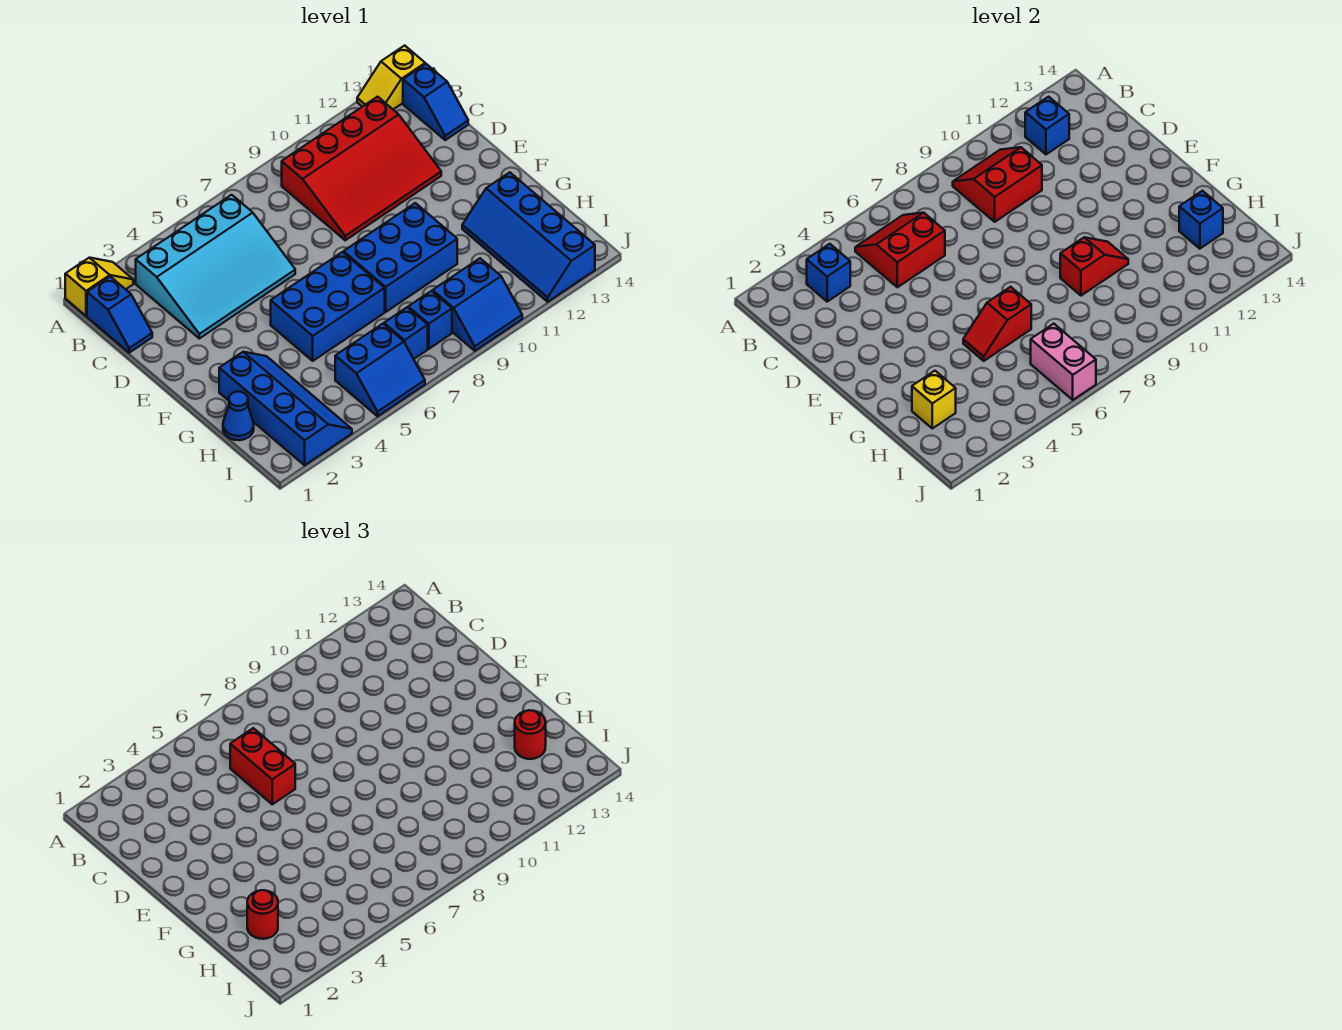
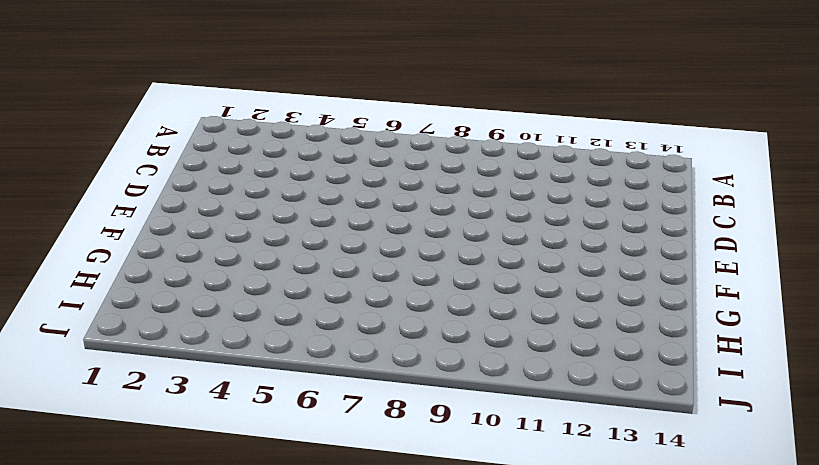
none -> yellow slope A1:A2 level 1 top 1
none -> yellow slope A13:A14 level 1 top 14
none -> blue slope B1:C1 level 1 top B

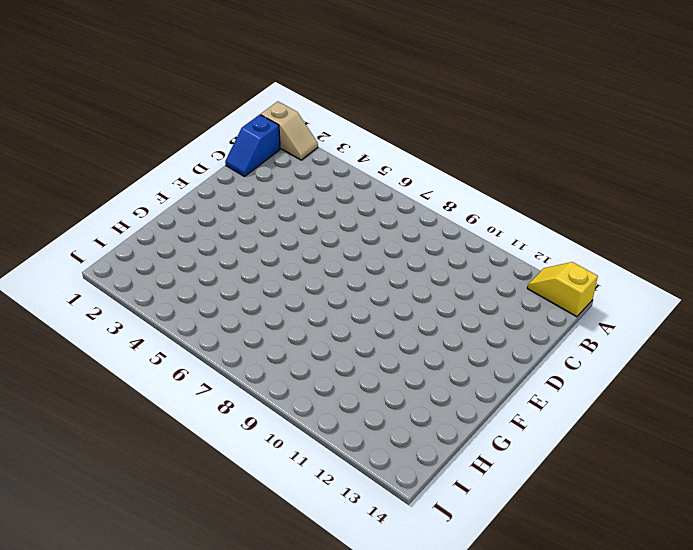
tan slope A1:A2 level 1 top 1 -> yellow slope A1:A2 level 1 top 1
none -> cyan slope B3:D6 level 1 top B
none -> red slope B9:D12 level 1 top B
none -> blue slope B14:C14 level 1 top B

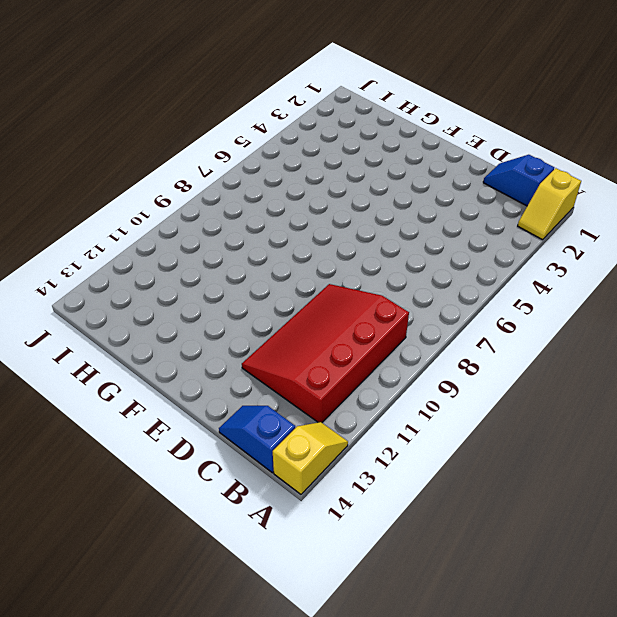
none -> cyan slope B3:D6 level 1 top B
none -> blue brick F5:G7 level 1
none -> blue brick F8:G10 level 1

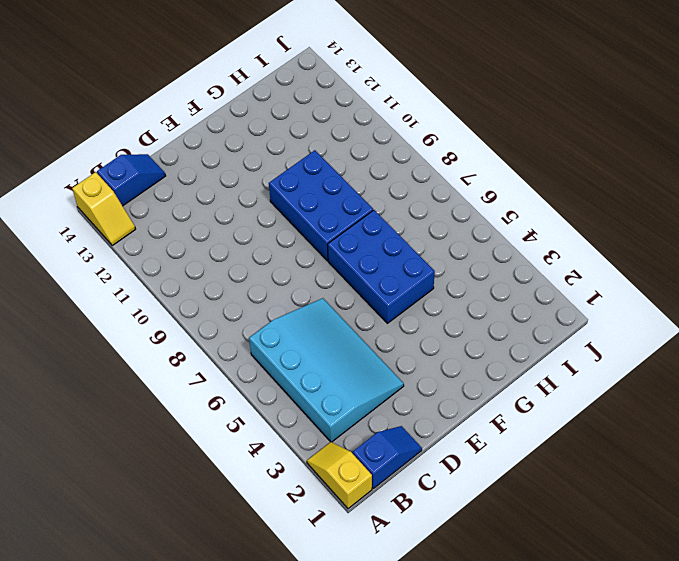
none -> red slope B9:D12 level 1 top B
none -> blue slope G2:J3 level 1 top 2
none -> blue slope G12:J13 level 1 top 13

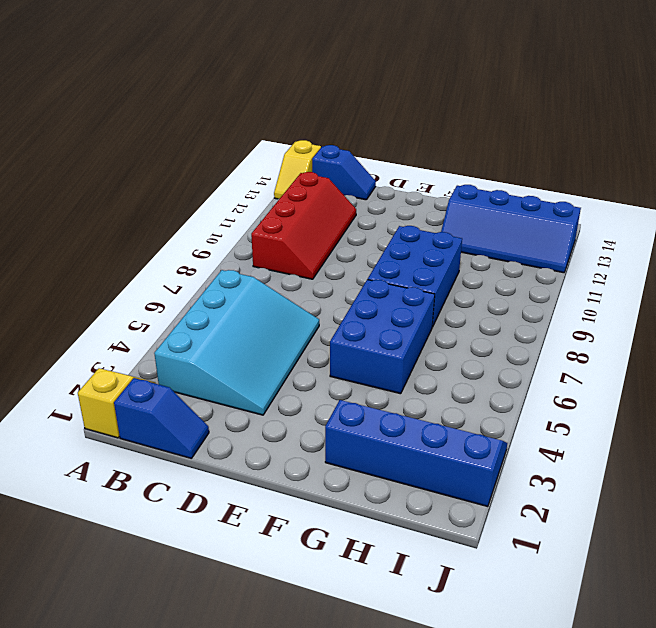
red slope B9:C12 level 1 top B -> red slope B9:D12 level 1 top B
none -> blue cone H1 level 1
none -> blue slope I5:J6 level 1 top I
none -> blue brick I7 level 1

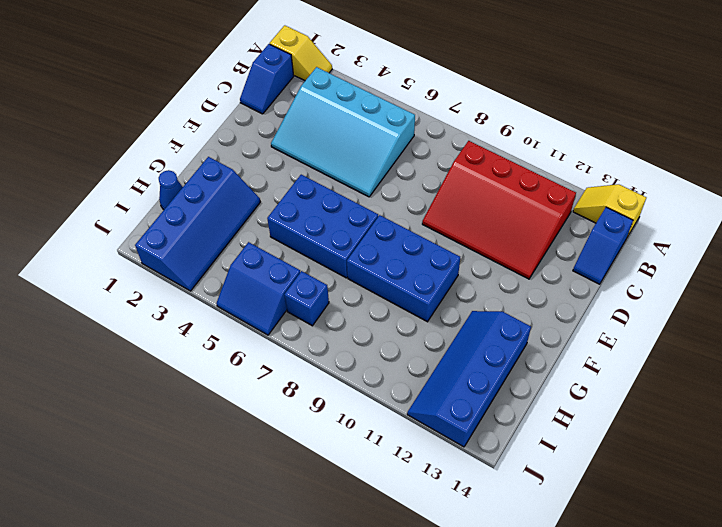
none -> blue brick I8 level 1
none -> blue slope I9:J10 level 1 top I
none -> blue brick B3 level 2

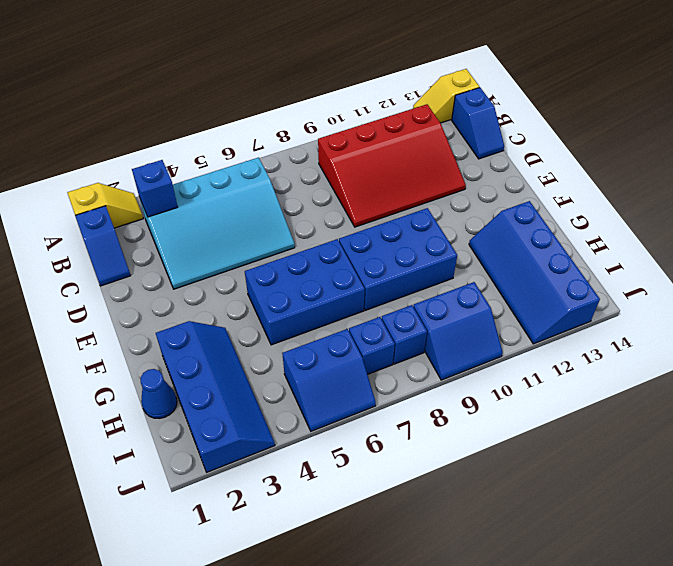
none -> red slope B5:C6 level 2 top C
none -> red slope B9:C10 level 2 top C
none -> blue brick B12 level 2

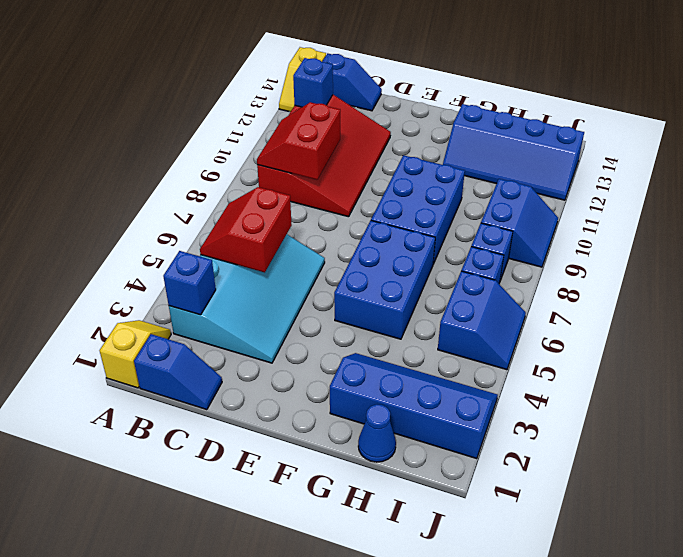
none -> red slope G5:G6 level 2 top 6
none -> red slope G9:G10 level 2 top 9
none -> yellow brick H2 level 2

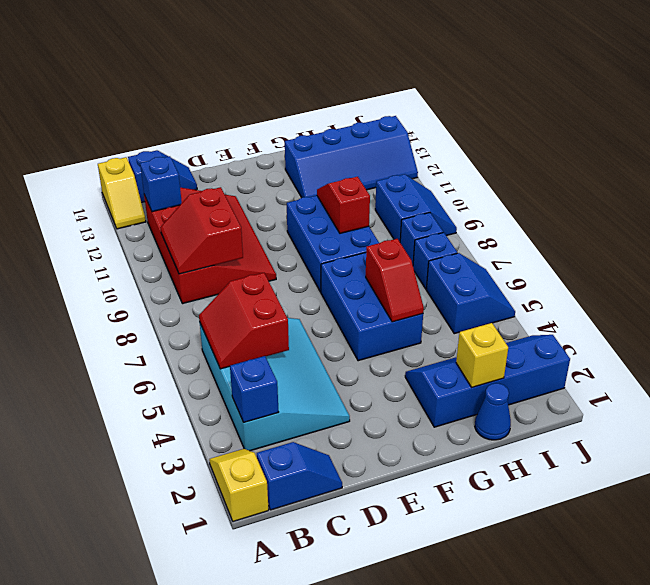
none -> blue brick H13 level 2
none -> pink brick I6:J6 level 2
none -> red brick C6:D6 level 3

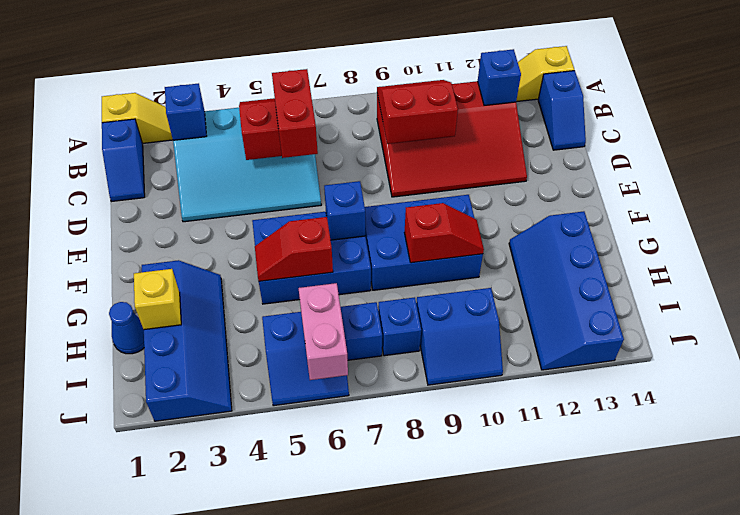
blue brick F7 level 2 -> blue brick H13 level 2
none -> red round brick H2 level 3
none -> red round brick H13 level 3

